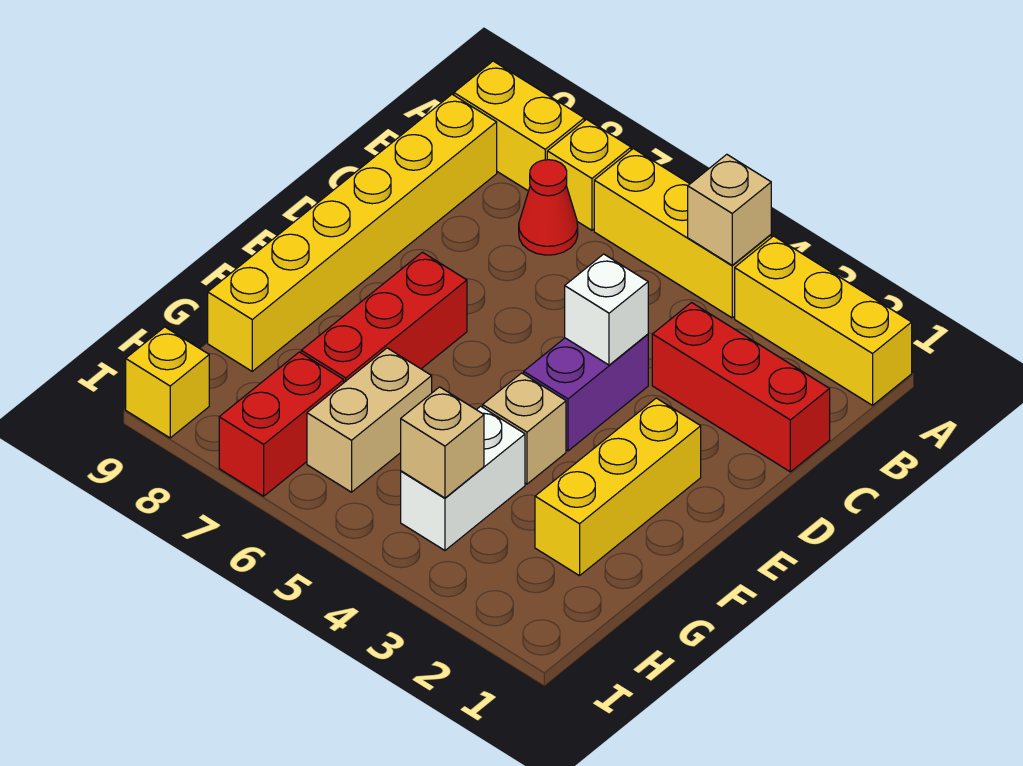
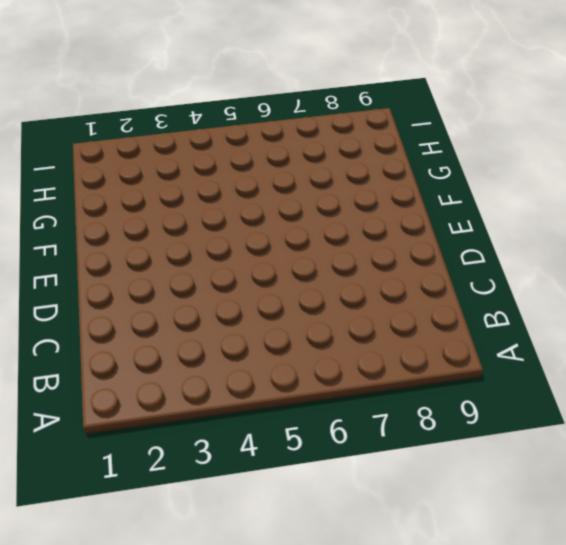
none -> yellow brick A1:A3 level 1
none -> yellow brick A4:A6 level 1
none -> yellow brick A7 level 1

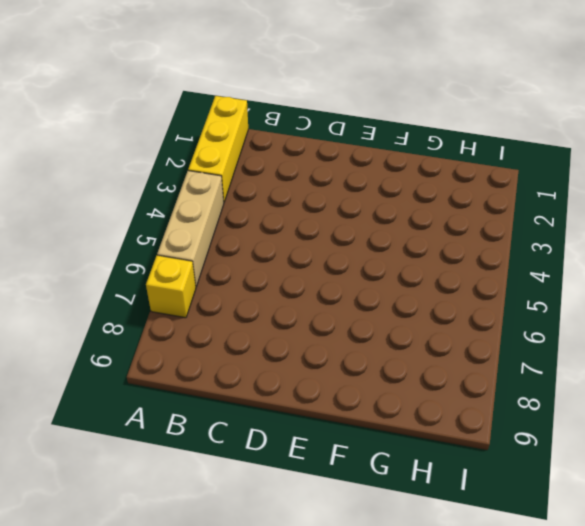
tan brick A4:A6 level 1 -> yellow brick A4:A6 level 1
none -> yellow brick A8:A9 level 1
none -> red cone B7 level 1
none -> yellow brick B9:G9 level 1

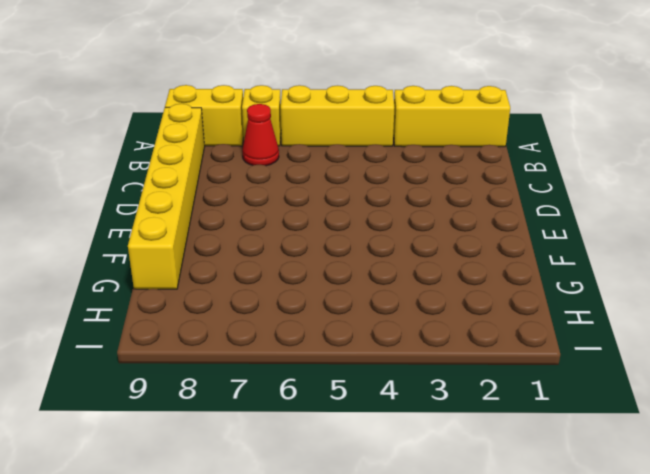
none -> red brick C1:C3 level 1
none -> purple brick D4:E4 level 1
none -> yellow brick E2:G2 level 1

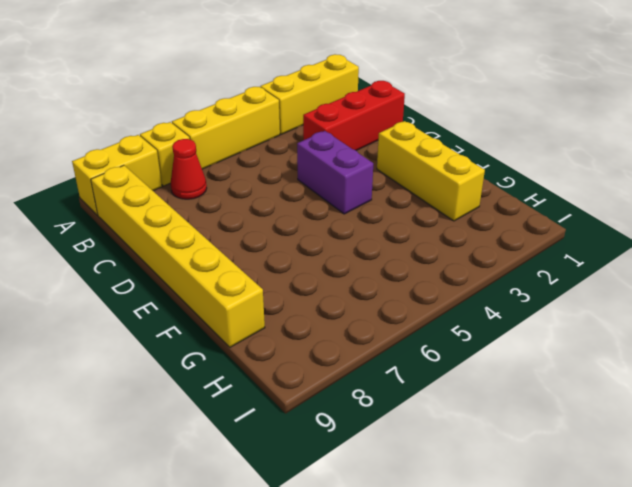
none -> red brick E7:G7 level 1
none -> tan brick F4 level 1
none -> white brick G4:H4 level 1

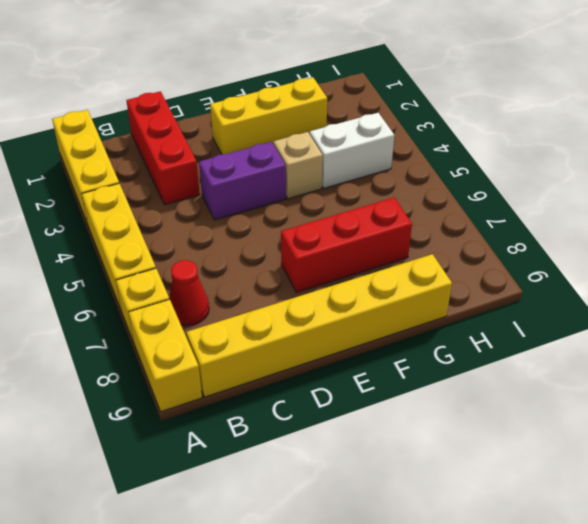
none -> tan brick G6:H6 level 1
none -> red brick H7:I7 level 1
none -> yellow brick I9 level 1

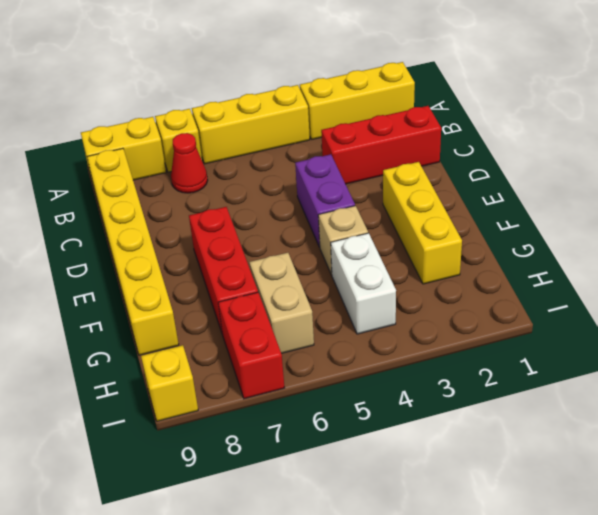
none -> tan brick A4 level 2
none -> white brick D4 level 2
none -> tan brick H4 level 2

